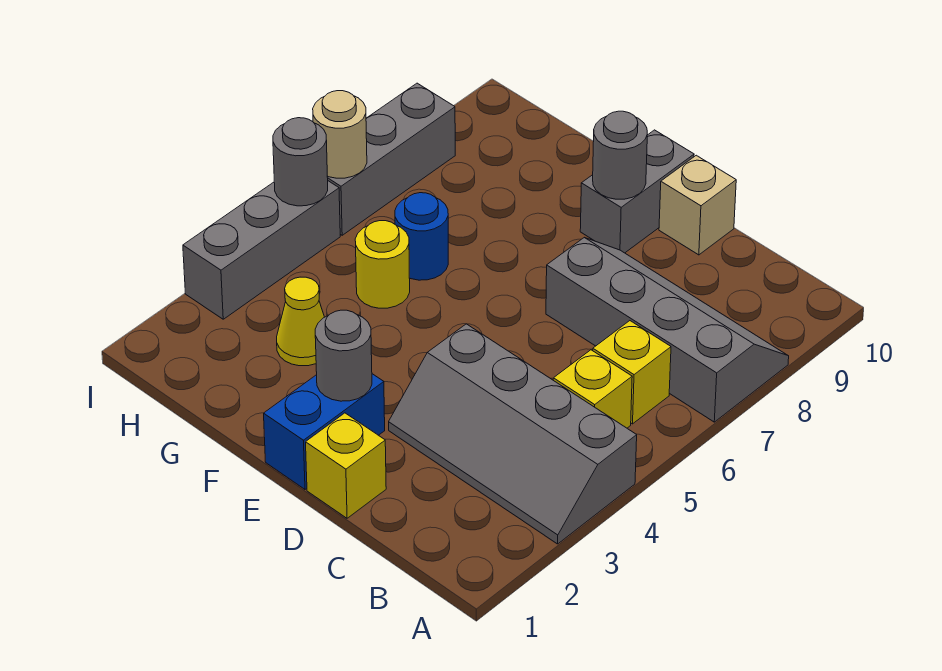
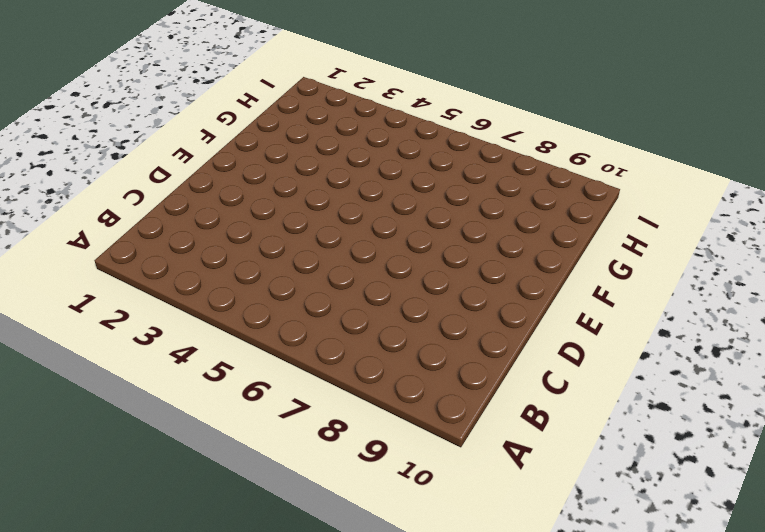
none -> grey slope A3:D4 level 1 top 4
none -> grey slope A7:D8 level 1 top 7
none -> yellow brick B5 level 1

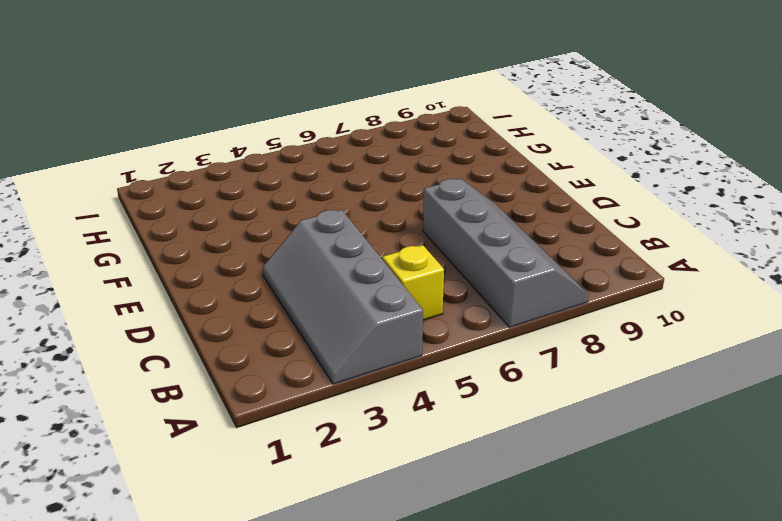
none -> yellow brick B6 level 1
none -> yellow brick D1 level 1
none -> tan brick D10 level 1

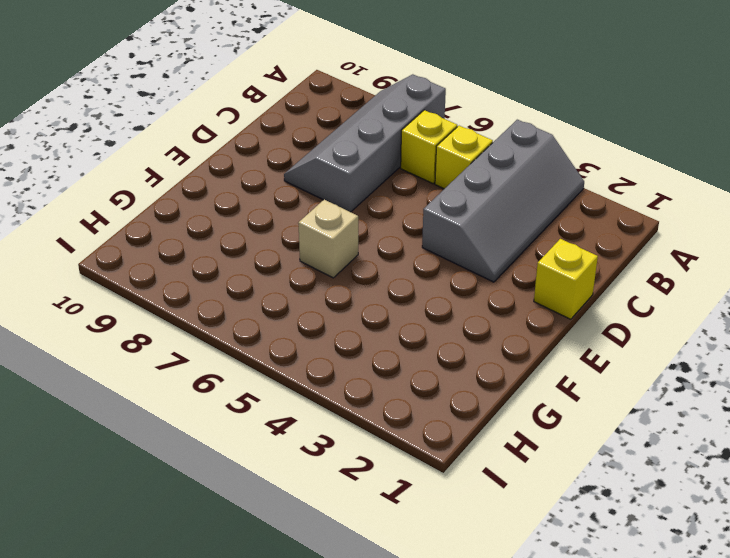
tan brick F6 level 1 -> tan brick D10 level 1
none -> blue brick E1:E2 level 1
none -> grey brick E9:E10 level 1
none -> yellow cone G3 level 1

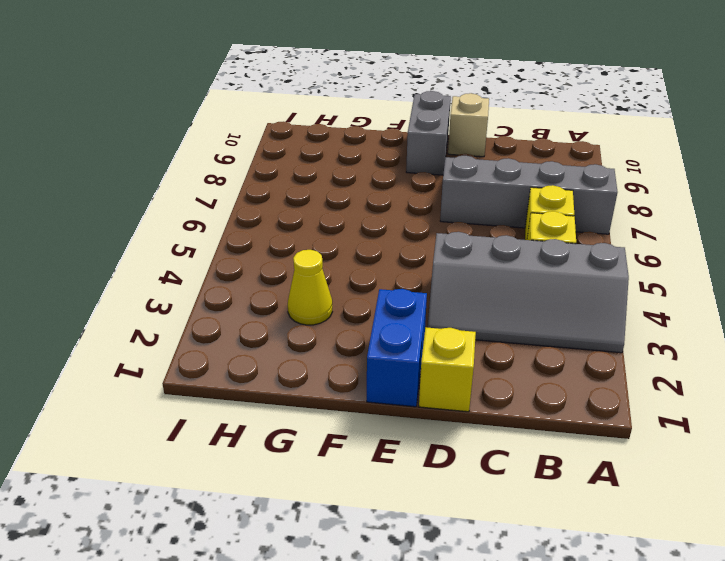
none -> yellow round brick G5 level 1
none -> blue round brick G6 level 1
none -> grey brick I3:I5 level 1

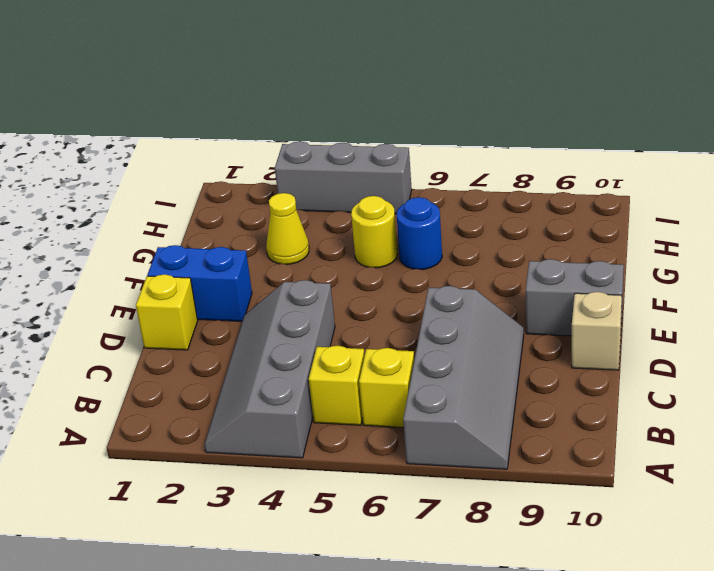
none -> grey brick I6:I8 level 1
none -> grey round brick E2 level 2
none -> grey round brick E9 level 2

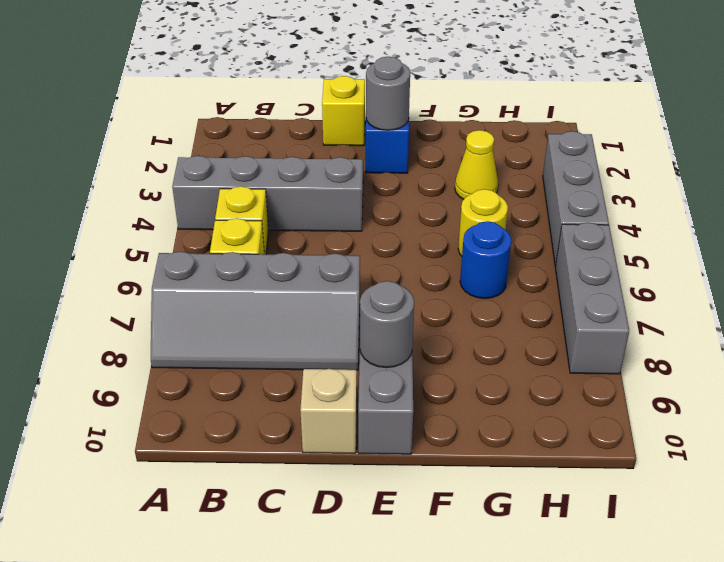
none -> grey round brick I5 level 2
none -> tan round brick I6 level 2

